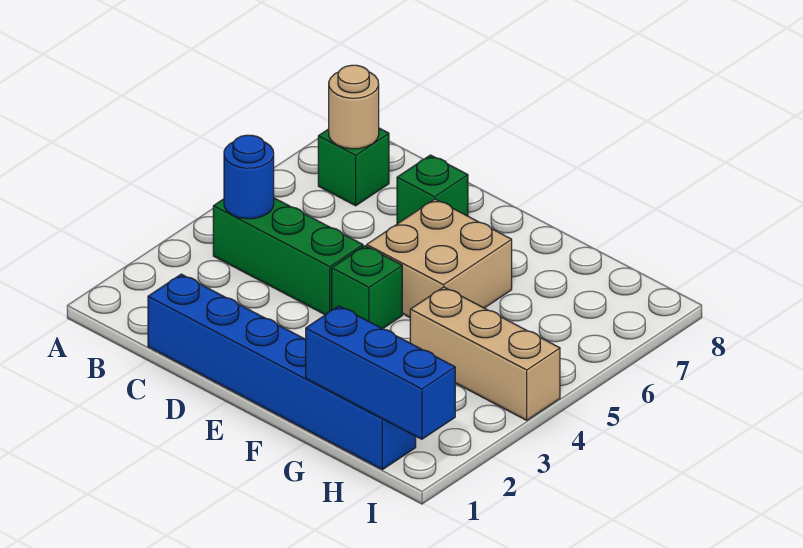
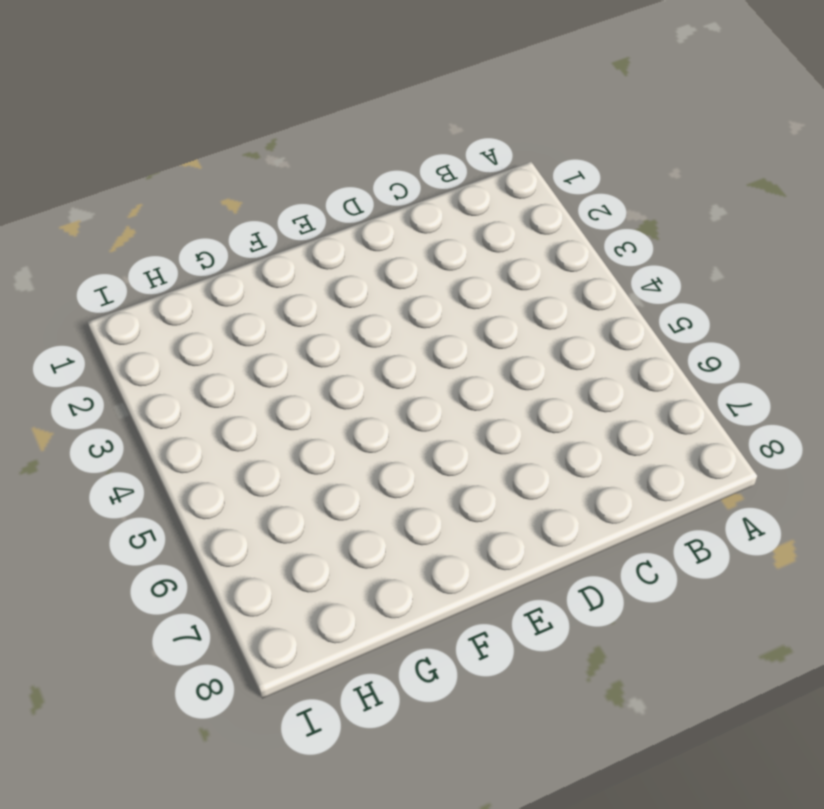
none -> green brick B4:D4 level 1
none -> green brick B7 level 1

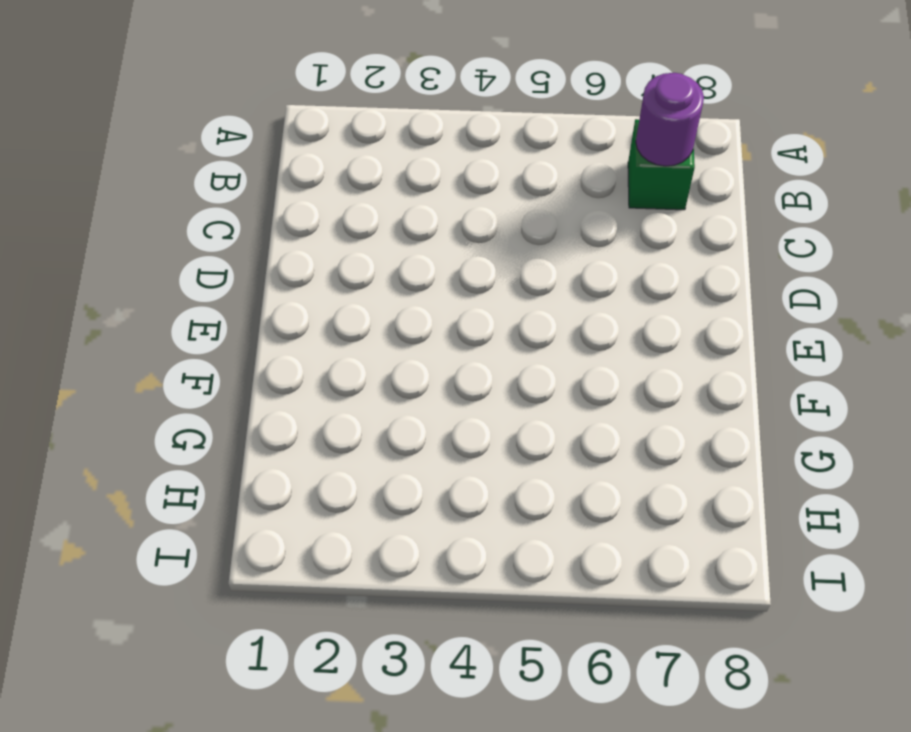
purple round brick B7 level 2 -> tan round brick B7 level 2
none -> green brick B4:D4 level 1
none -> blue brick C1:H1 level 1

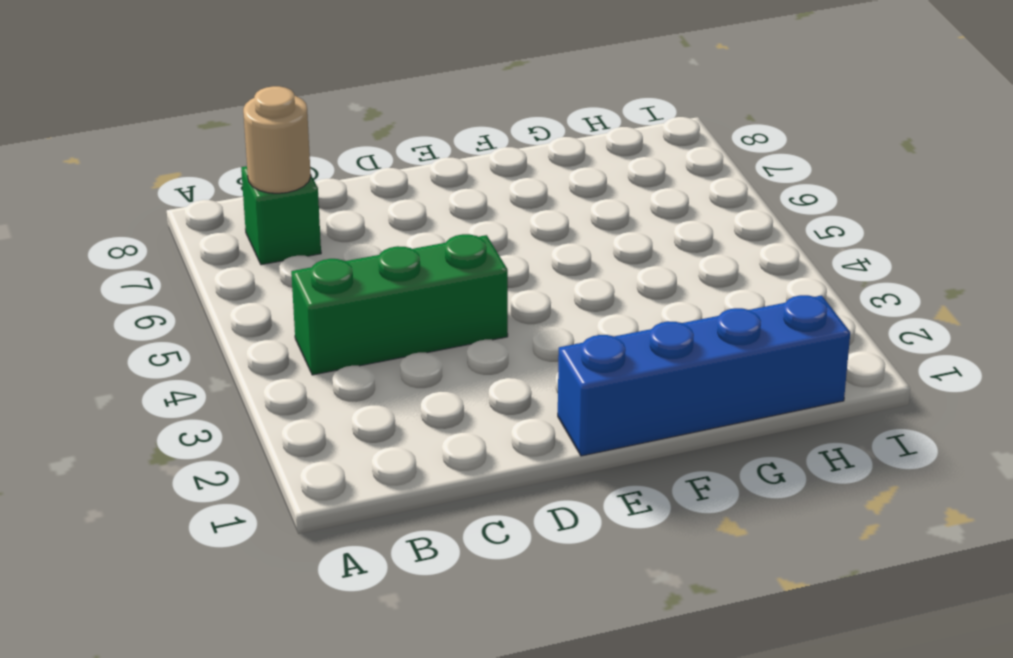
blue brick E1:H1 level 1 -> blue brick C1:H1 level 1
none -> green brick D7 level 1
none -> green brick E4 level 1

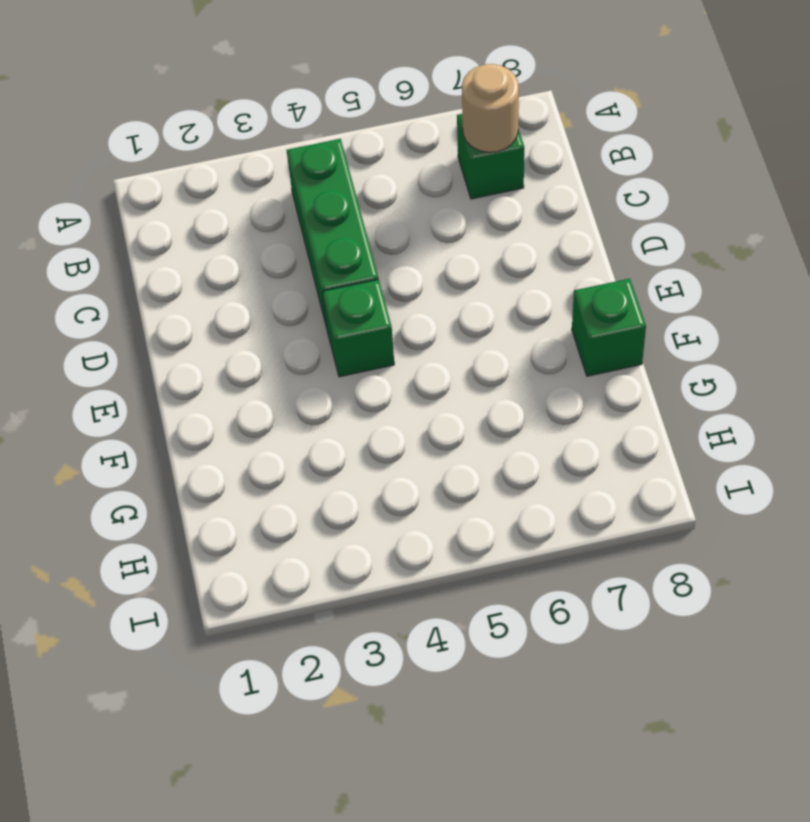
green brick F8 level 1 -> green brick D7 level 1
none -> blue brick C1:H1 level 1
none -> tan brick E5:F6 level 1

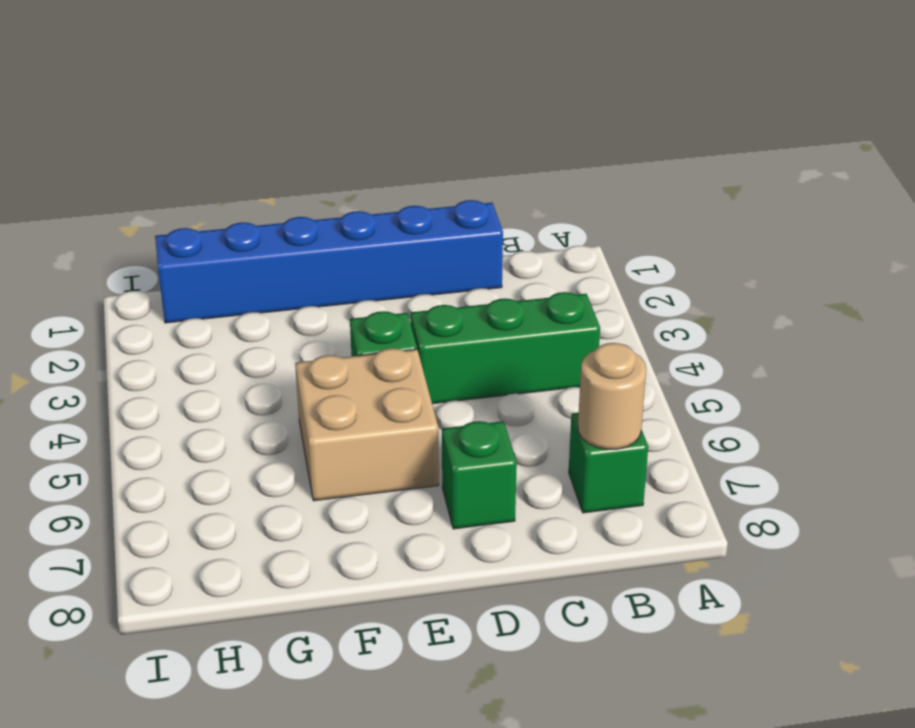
none -> tan brick G4:I4 level 1
none -> blue round brick B4 level 2

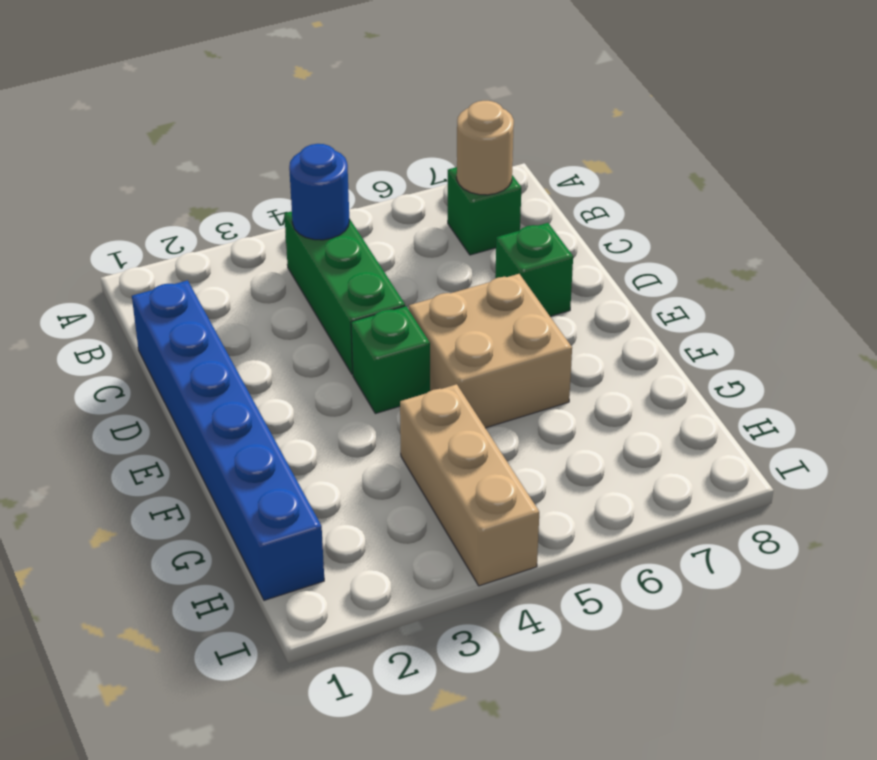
none -> blue brick G1:I1 level 2

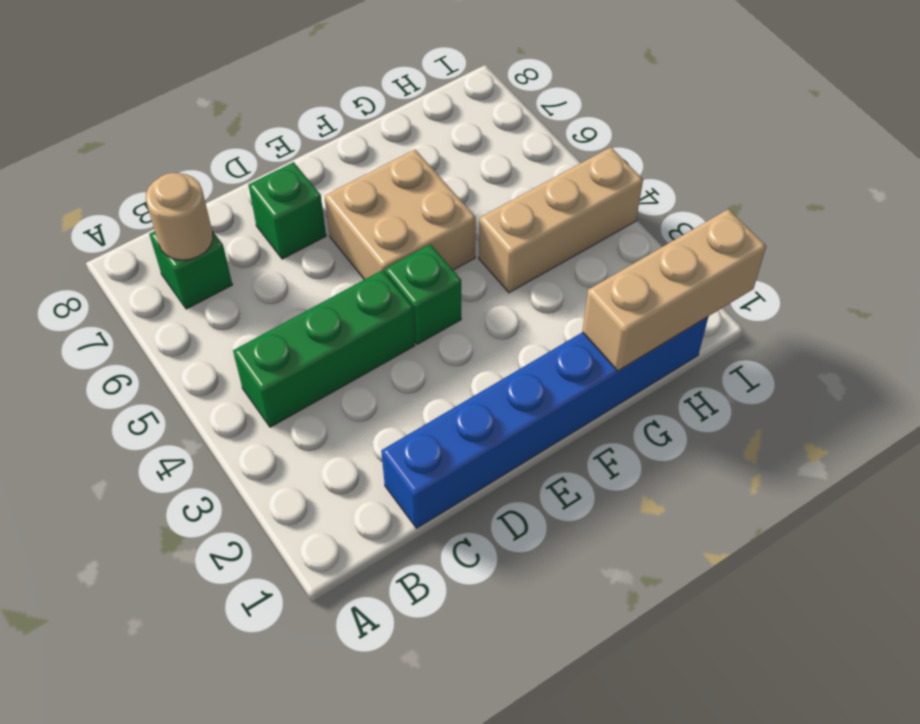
tan brick G1:I1 level 2 -> blue brick G1:I1 level 2
none -> blue round brick B4 level 2

